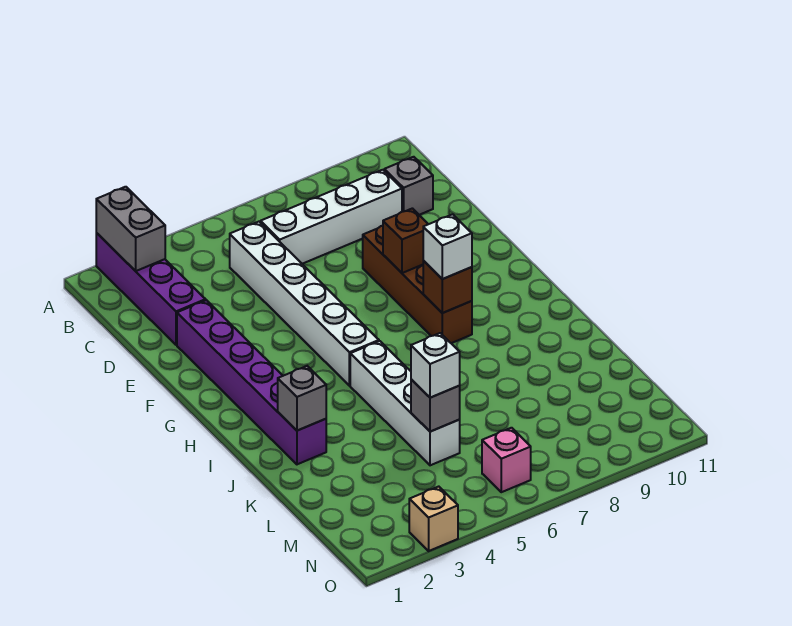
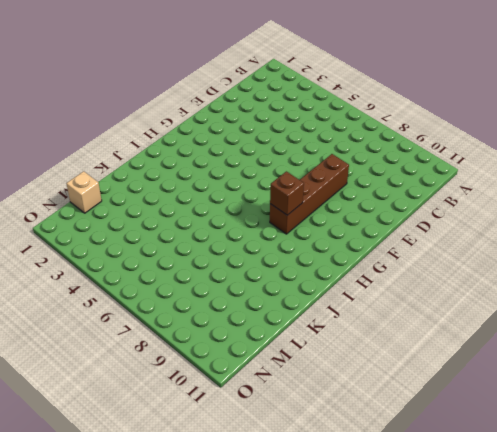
tan brick M1 level 1 -> tan brick O3 level 1
none -> purple brick A2:D2 level 1
none -> white brick C5:H5 level 1
none -> white brick C6:C9 level 1

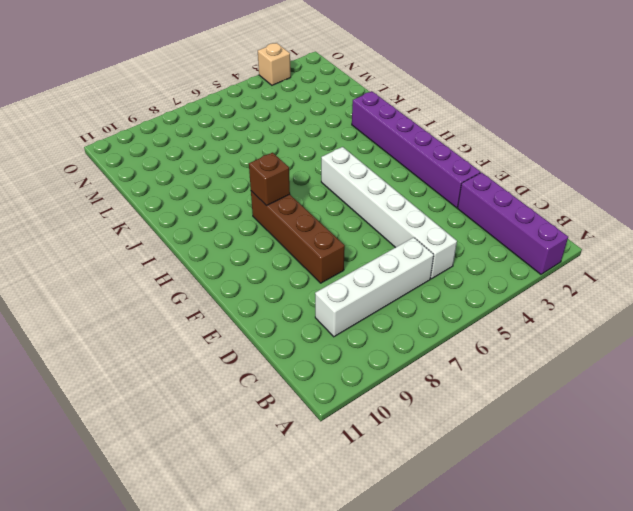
none -> grey brick C10 level 1
none -> white brick I5:L5 level 1
none -> pink brick N6 level 1

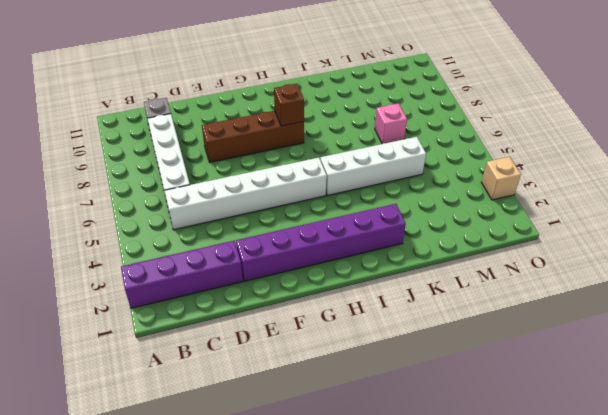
pink brick L7 level 1 -> pink brick N6 level 1
none -> grey brick A2:B2 level 2
none -> brown brick F8 level 2
none -> grey brick J2 level 2

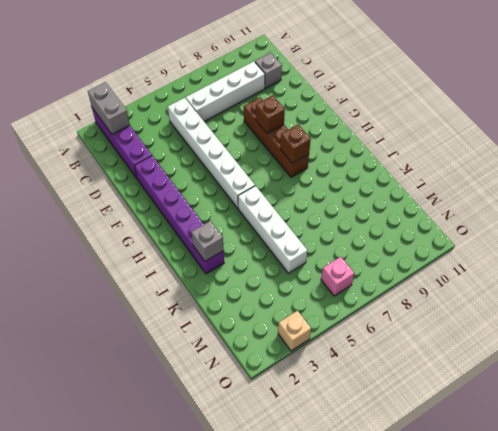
none -> grey brick L5 level 2
none -> white brick H8 level 3
none -> white brick L5 level 3

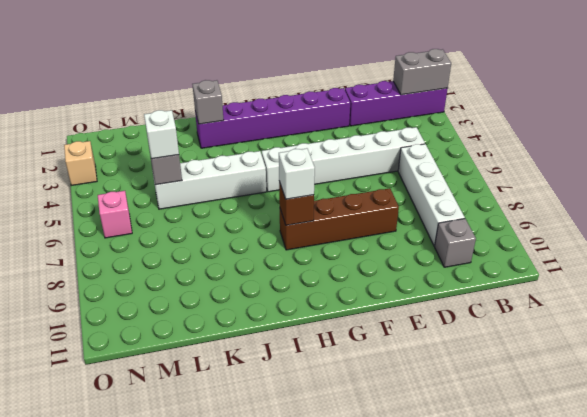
none -> brown brick F8 level 2

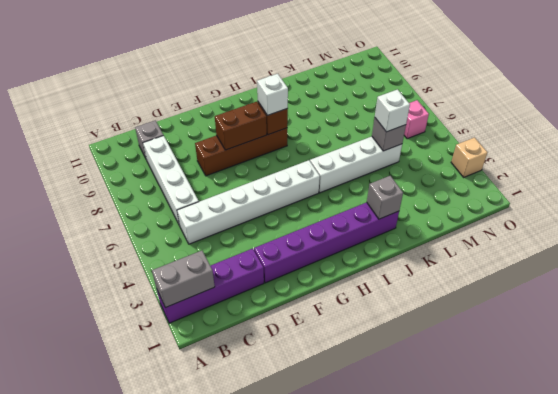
brown brick F8:G8 level 2 -> brown brick F8 level 2

